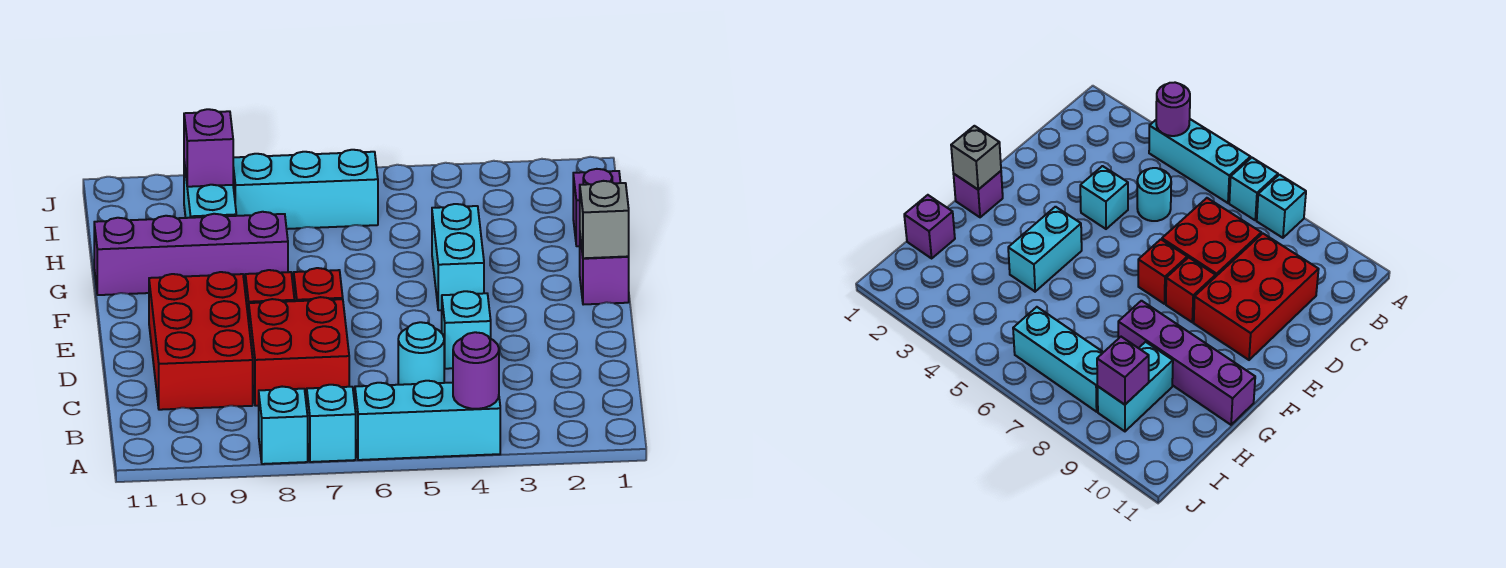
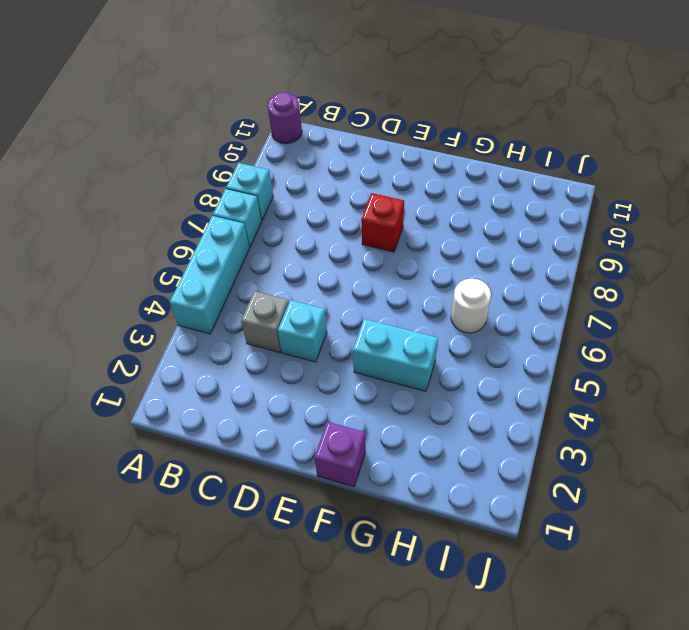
purple round brick A11 level 1 -> purple round brick A4 level 2
grey brick C4 level 1 -> grey brick F1 level 2
white round brick H6 level 1 -> none
none -> cyan round brick C5 level 1
none -> red brick C7:D8 level 1
none -> red brick C9:E10 level 1

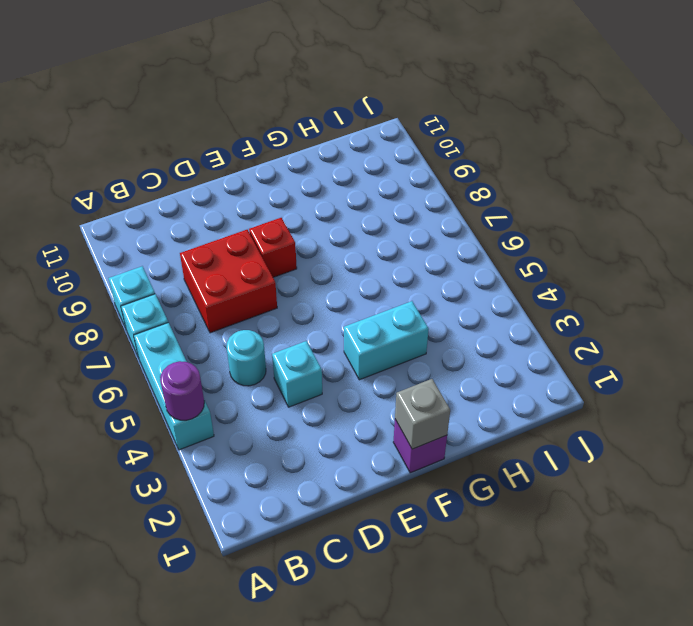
none -> red brick C9:E10 level 1
none -> red brick E7 level 1
none -> purple brick G8:G11 level 1

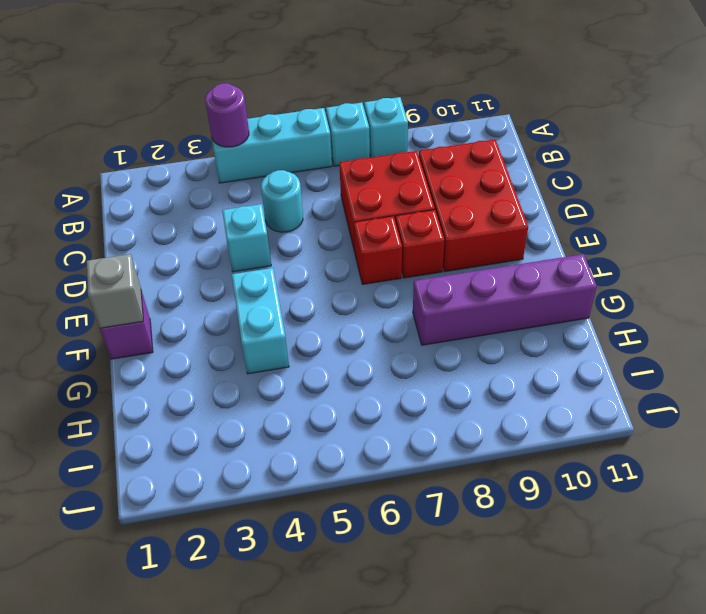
none -> purple brick H1 level 1
none -> cyan brick H9:I9 level 1
none -> cyan brick I6:I8 level 1

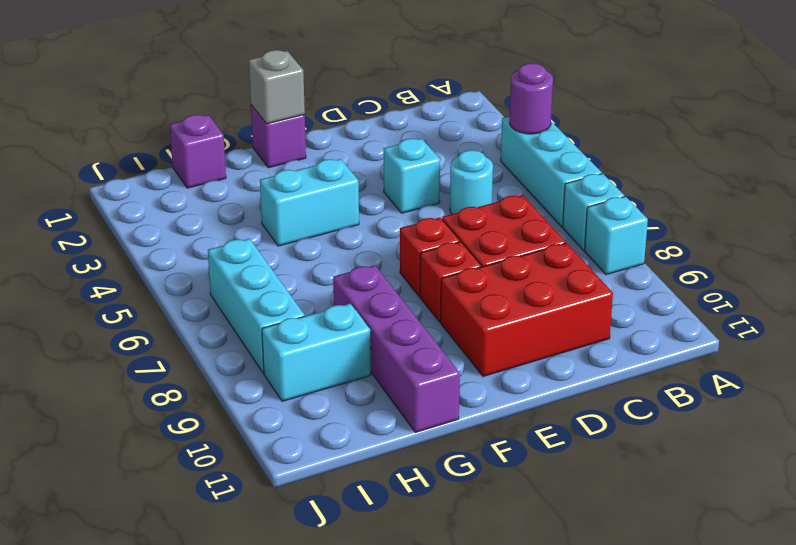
none -> purple brick I9 level 2

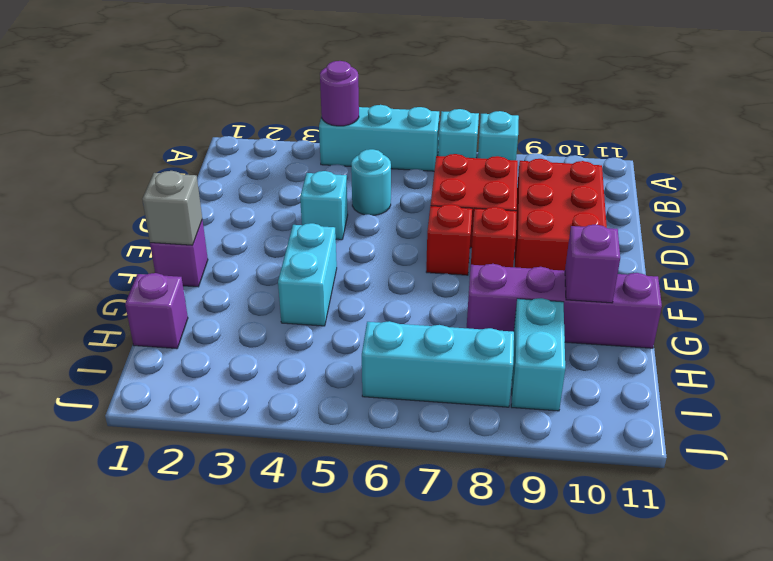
purple brick G10 level 2 -> purple brick I9 level 2

